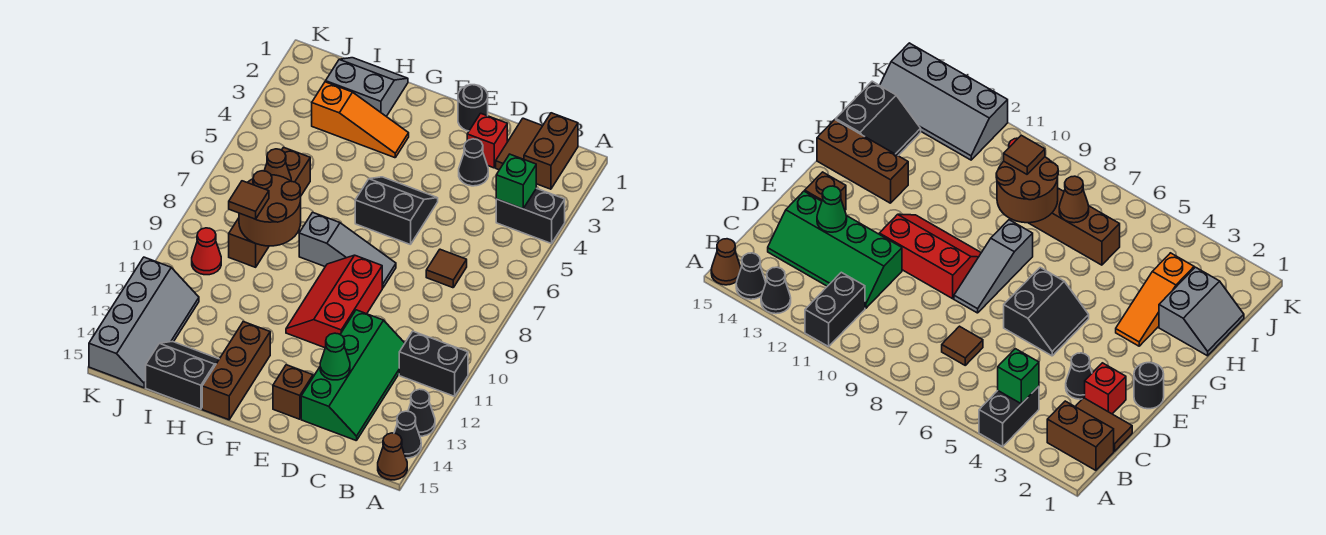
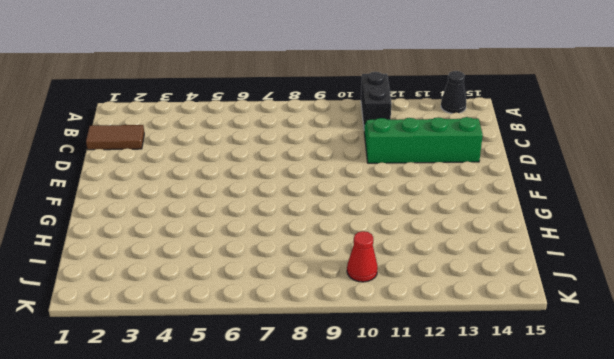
none -> black brick A4:B4 level 1
none -> black cone A13 level 1
none -> brown cone A15 level 1

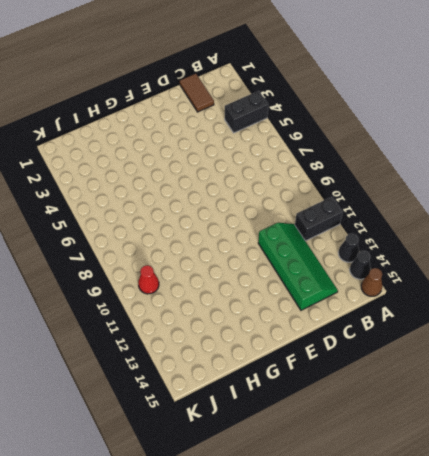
none -> brown brick B1:B2 level 1
none -> brown tile C7 level 1
none -> red brick D2 level 1

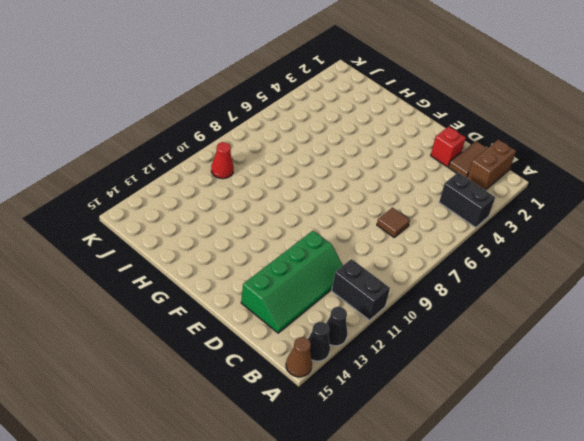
none -> black cone D3 level 1
none -> black round brick E1 level 1
none -> black slope E5:F6 level 1 top 6

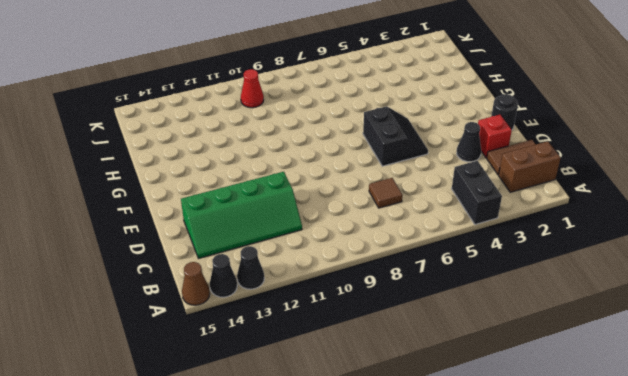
none -> black brick A11:B11 level 1
none -> grey slope E8:G8 level 1 top G
none -> red slope E9:F11 level 1 top E

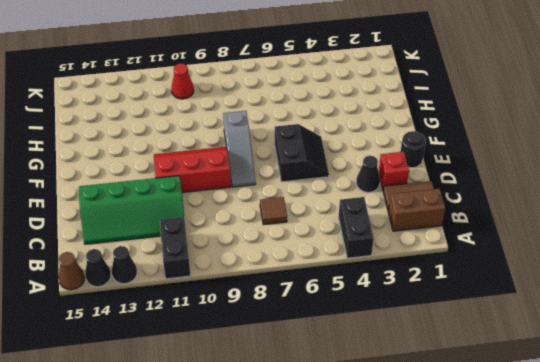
none -> brown brick E14 level 1
none -> orange slope G3:I3 level 1 top I
none -> brown brick G13:G15 level 1

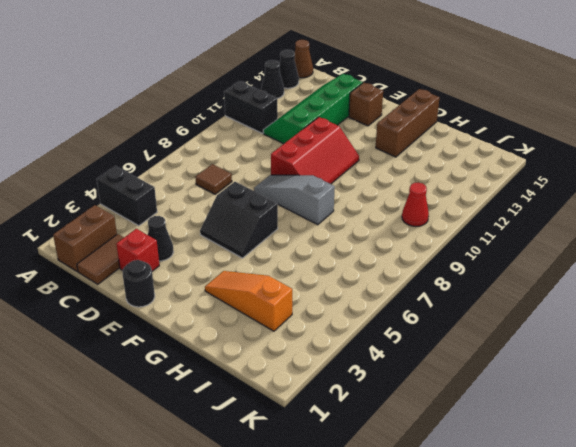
none -> grey slope H1:I2 level 1 top 2
none -> black slope H14:I15 level 1 top 15
none -> brown brick I6:I9 level 1

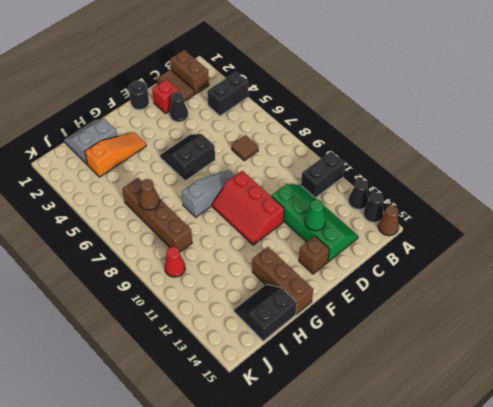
none -> grey slope J12:K15 level 1 top K
none -> green brick B4 level 2
none -> brown round brick H8:I9 level 2

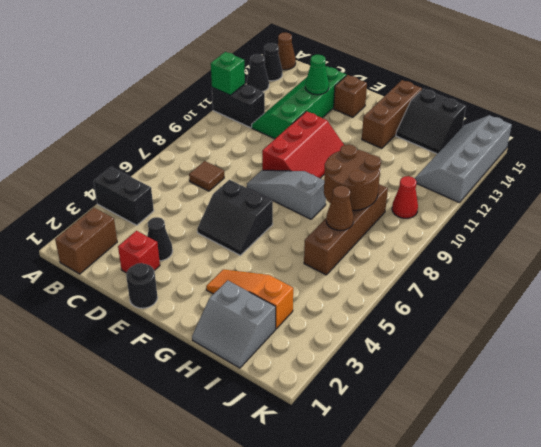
green brick A11 level 2 -> green brick B4 level 2
none -> brown tile C1:C2 level 1
none -> brown tile I9 level 3

